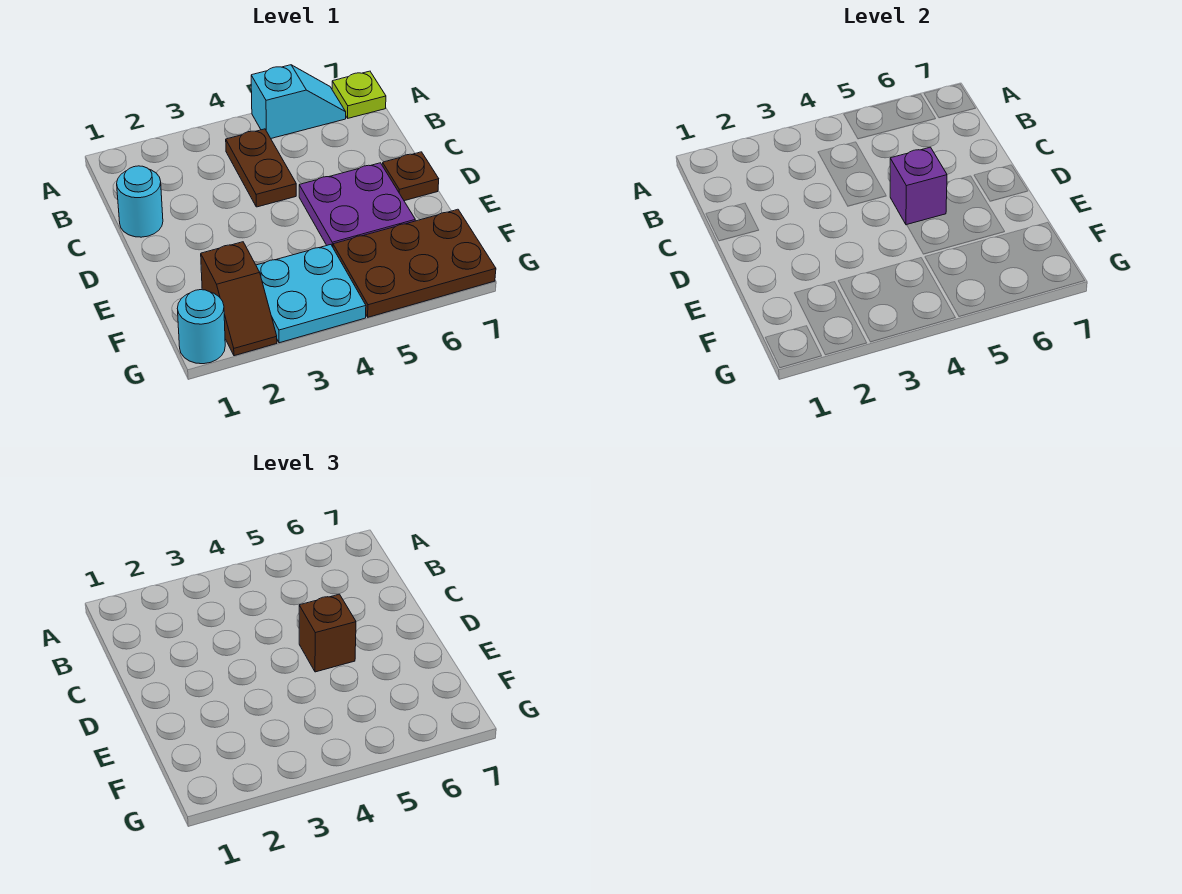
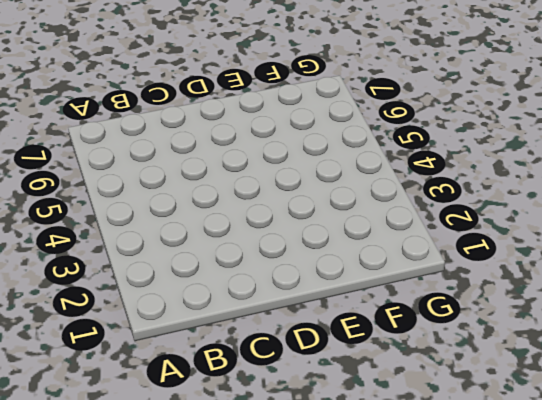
none -> cyan slope A5:A6 level 1 top 5
none -> lime plate A7 level 1
none -> brown plate B4:C4 level 1

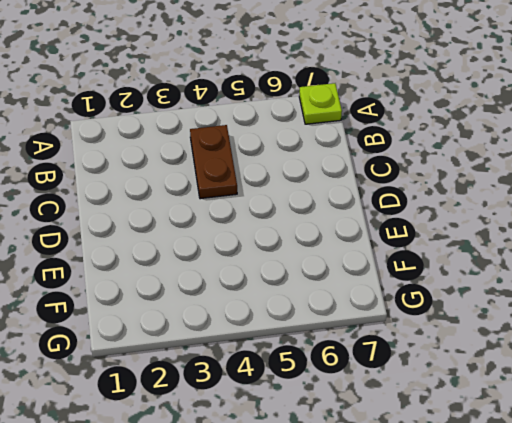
none -> cyan slope A5:A6 level 1 top 5
none -> cyan round brick C1 level 1
none -> purple plate D5:E6 level 1

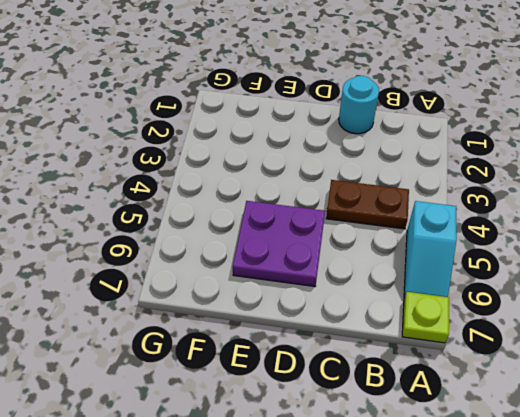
none -> brown plate D7 level 1
none -> brown slope F2:G2 level 1 top F
none -> cyan plate F3:G4 level 1

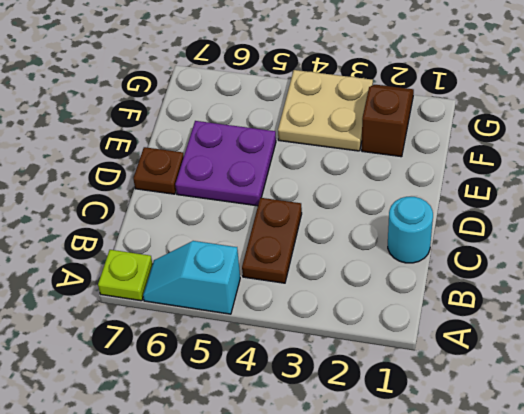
tan plate F3:G4 level 1 -> cyan plate F3:G4 level 1
none -> brown plate F5:G7 level 1
none -> cyan round brick G1 level 1
none -> purple brick D5 level 2

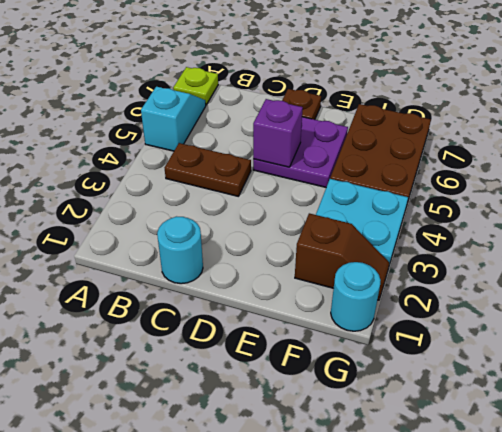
none -> brown brick D5 level 3

